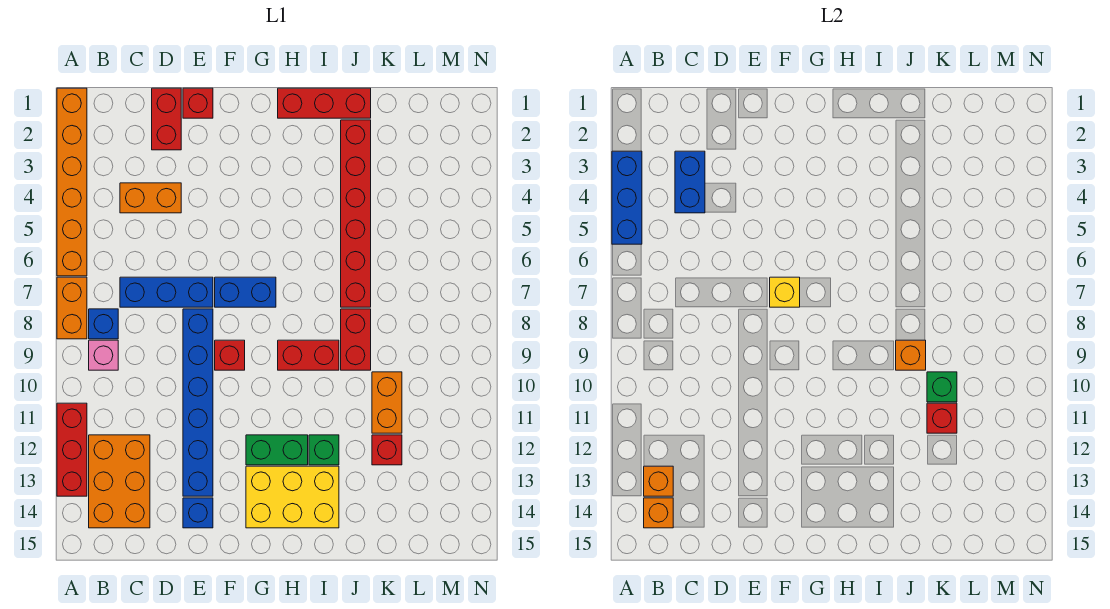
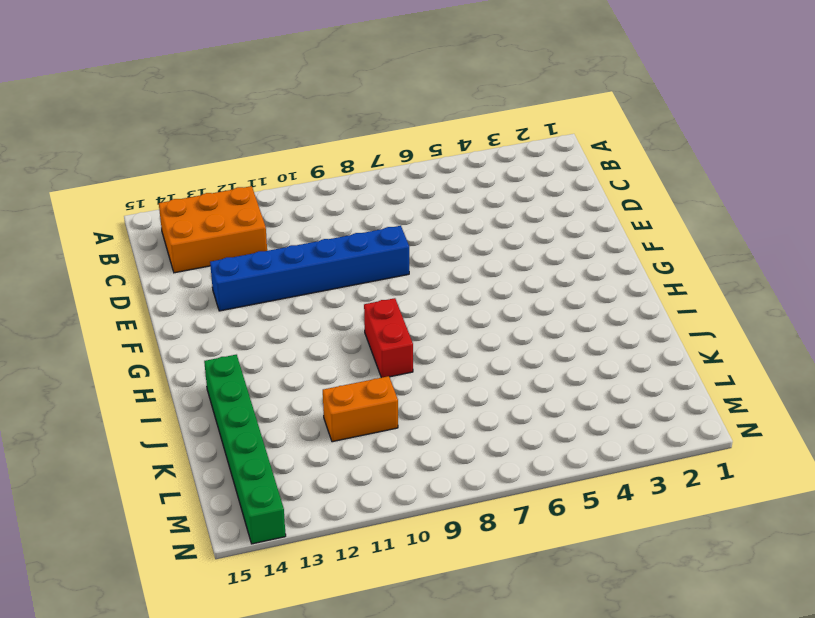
green brick I14:N14 level 1 -> yellow brick G13:I14 level 1
none -> orange brick A1:A6 level 1
none -> orange brick A7:A8 level 1
none -> red brick A11:A13 level 1
none -> blue brick B8 level 1

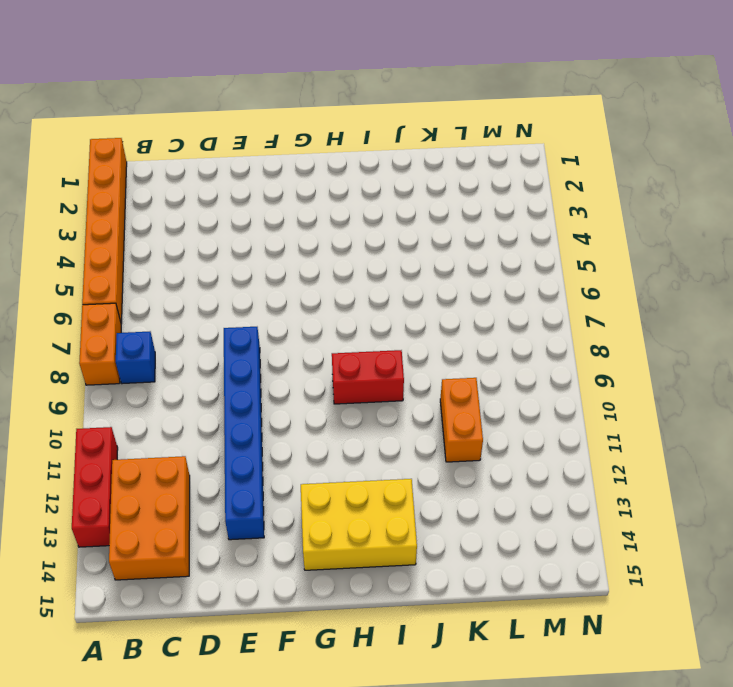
none -> pink brick B9 level 1
none -> orange brick C4:D4 level 1
none -> blue brick C7:E7 level 1
none -> red brick D1:D2 level 1

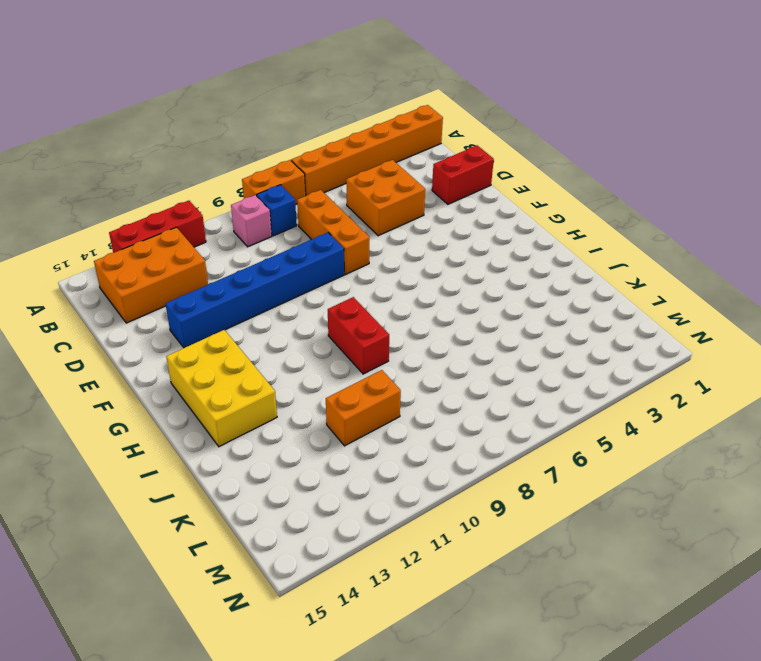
orange brick C4:D5 level 1 -> orange brick C4:D4 level 1
orange brick C7:E7 level 1 -> blue brick C7:E7 level 1
none -> red brick E1 level 1
none -> blue brick E14 level 1
none -> blue brick F7:G7 level 1
none -> red brick F9 level 1

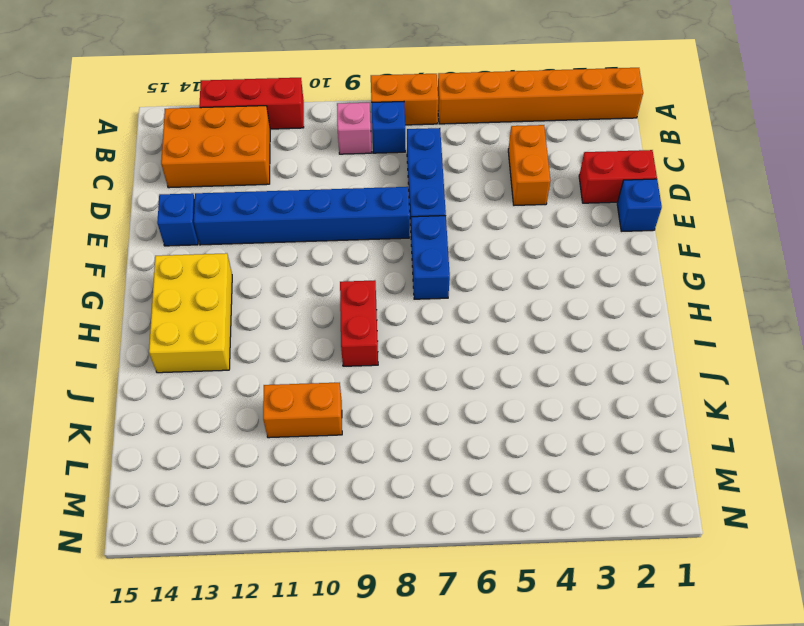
blue brick E1 level 1 -> red brick E1 level 1
none -> red brick F9 level 1
none -> green brick G12:H12 level 1
none -> red brick H1:J1 level 1
none -> green brick I12 level 1

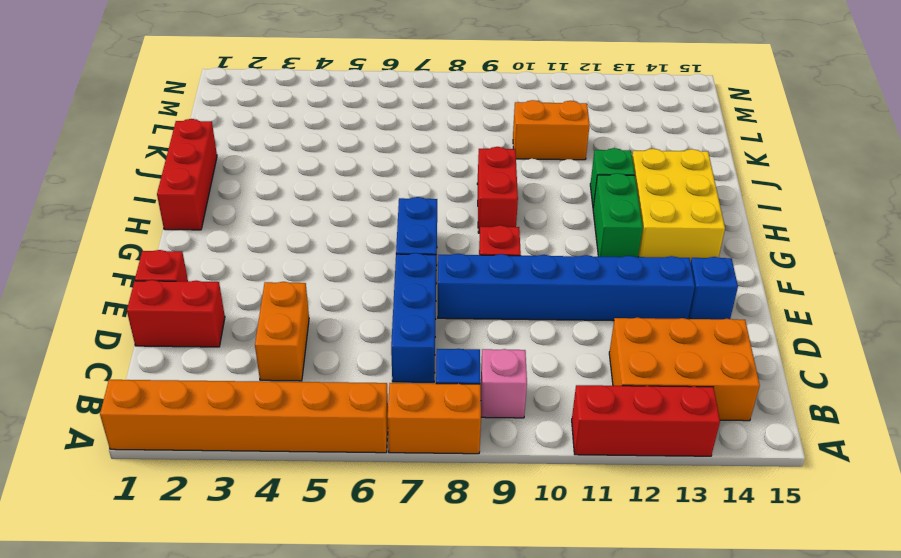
none -> red brick J2:J7 level 1
none -> red brick J8:J9 level 1
none -> red brick K12 level 1
none -> blue brick A3:A5 level 2

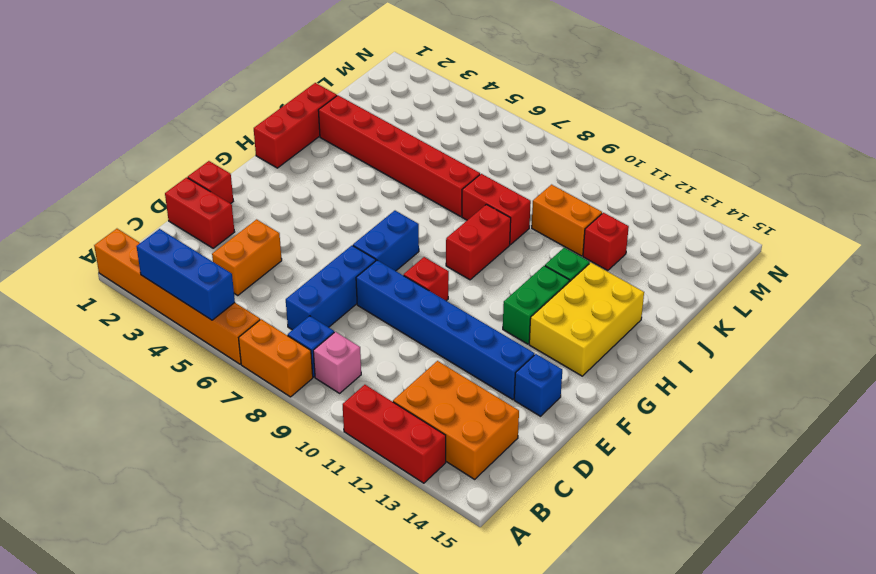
none -> orange brick B13 level 2
none -> orange brick B14 level 2
none -> blue brick C3:C4 level 2
none -> yellow brick F7 level 2

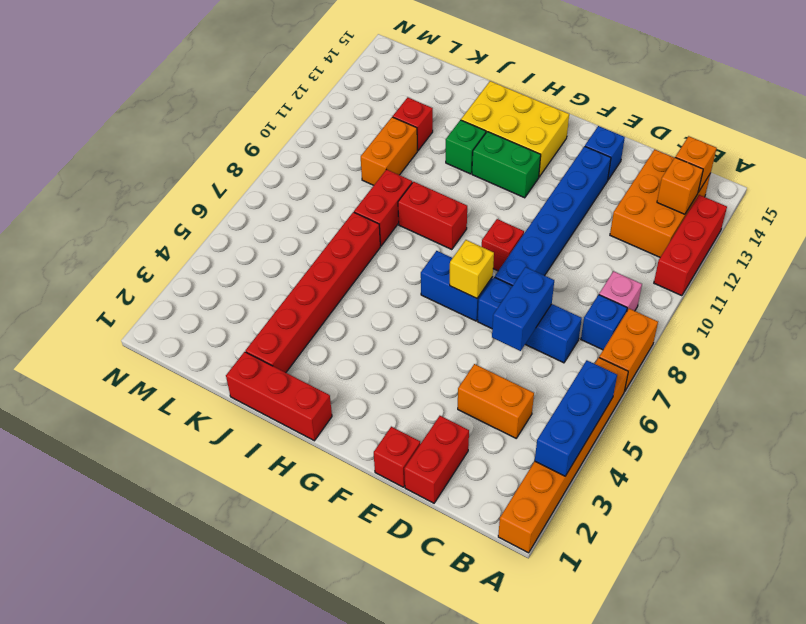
blue brick D6:D7 level 2 -> blue brick C3:C4 level 2
none -> orange brick J9 level 2
none -> green brick K10 level 2
none -> red brick K11 level 2

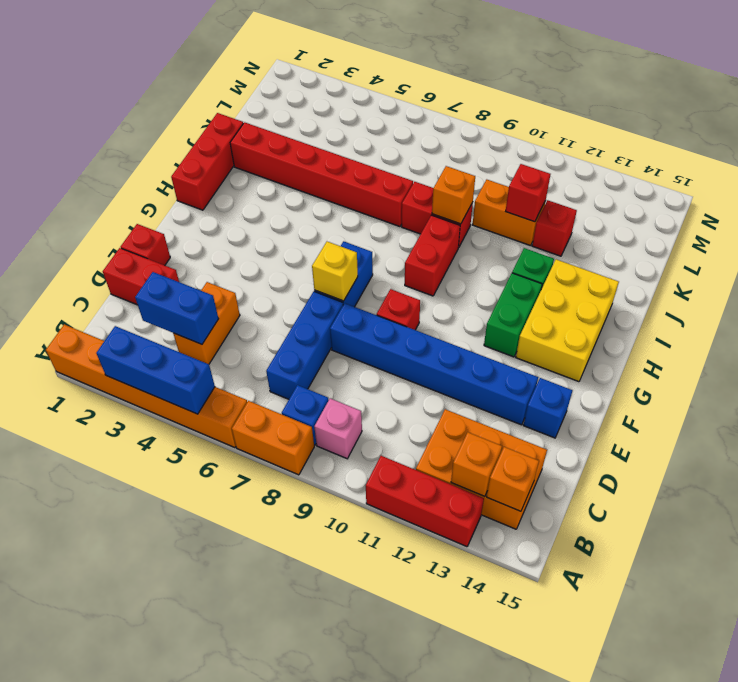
none -> green brick K10 level 2

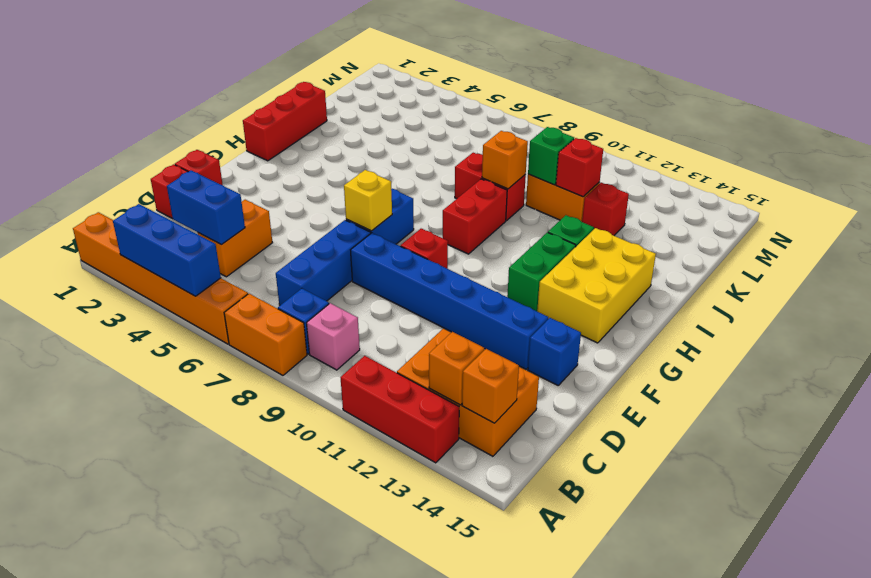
none -> red brick J2:J7 level 1

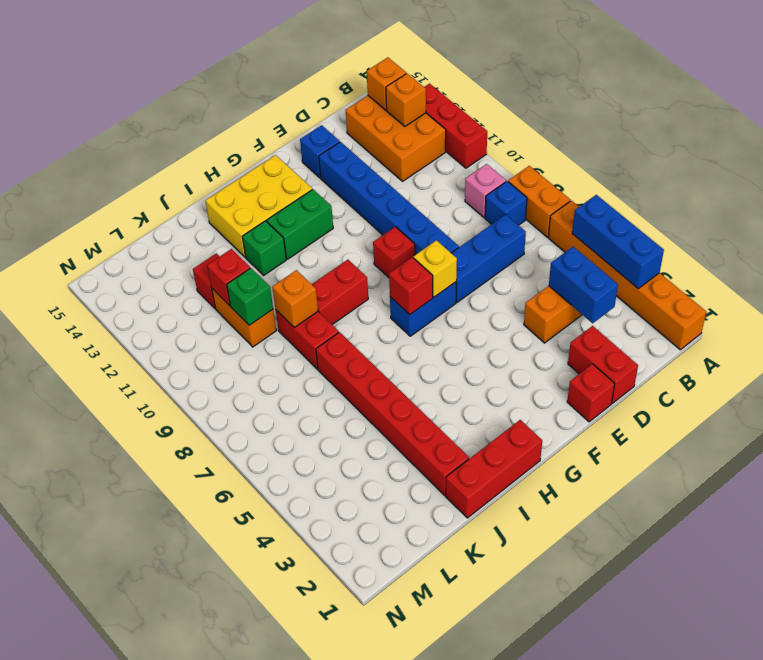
red brick G7 level 2 -> none

